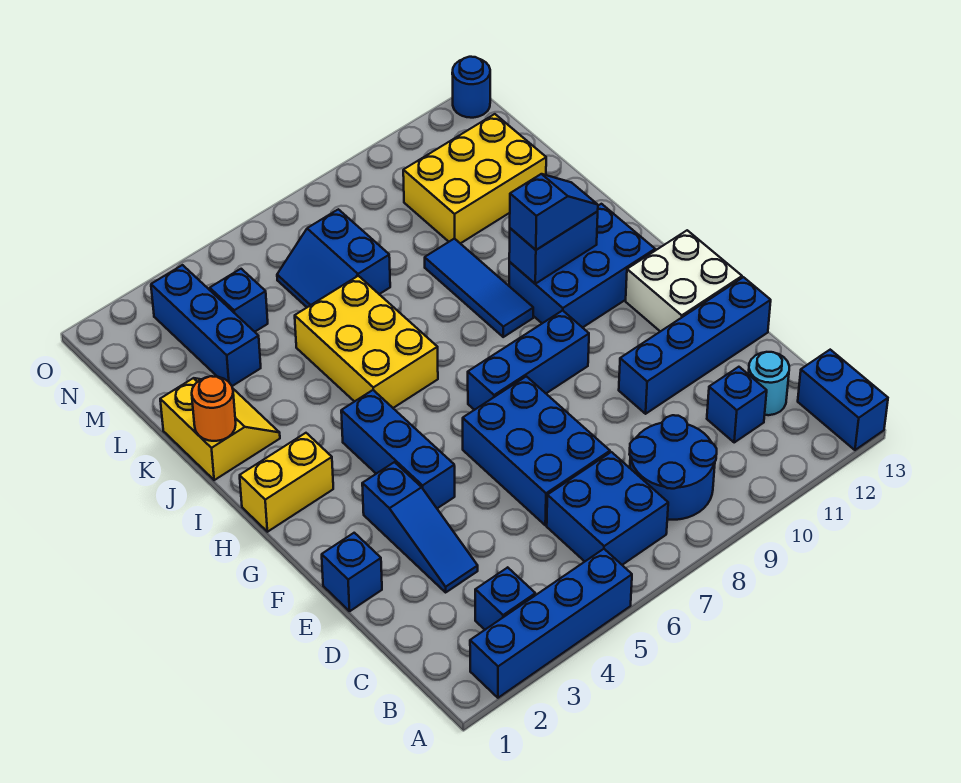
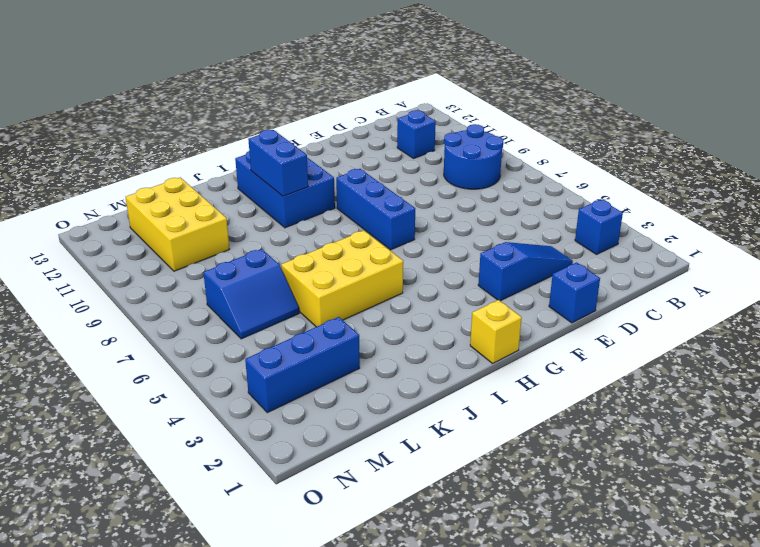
yellow brick H1 level 1 -> yellow brick H1:H2 level 1
none -> blue brick A2:A5 level 1
none -> blue brick A13:B13 level 1
none -> blue brick B6:C7 level 1

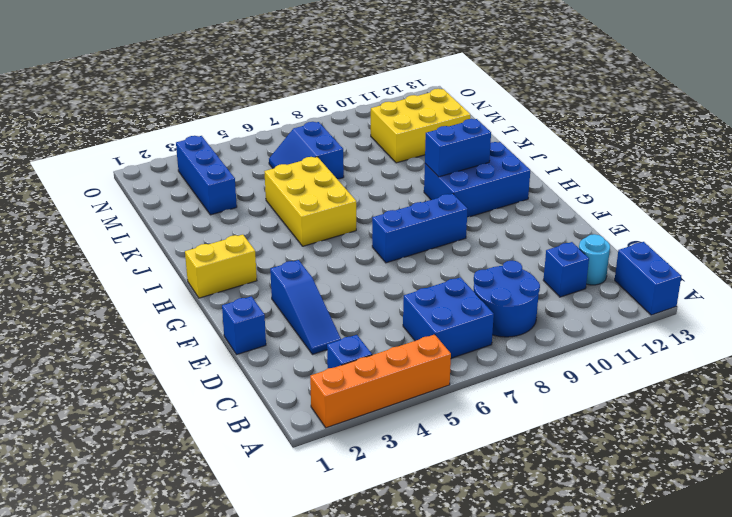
orange brick A2:A5 level 1 -> blue brick A2:A5 level 1
none -> blue brick D6:F7 level 1
none -> blue brick E10:E13 level 1
none -> blue brick F4:H4 level 1

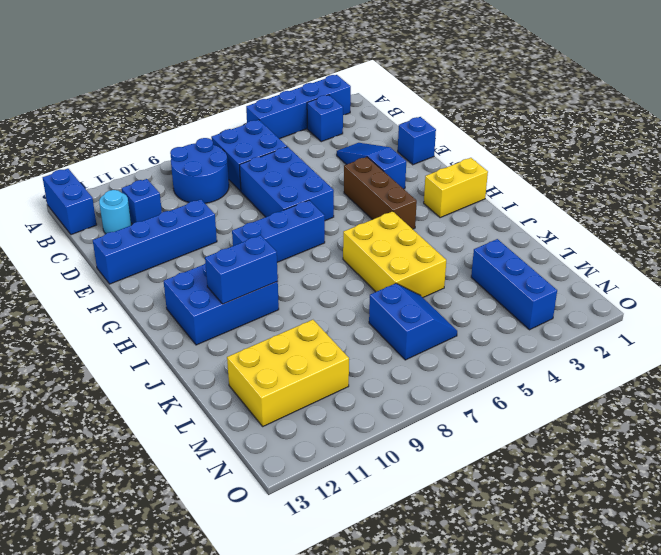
brown brick F4:H4 level 1 -> blue brick F4:H4 level 1
none -> white brick F12:G13 level 1
none -> blue tile I9:K9 level 1
none -> yellow slope J1:K2 level 1 top 1

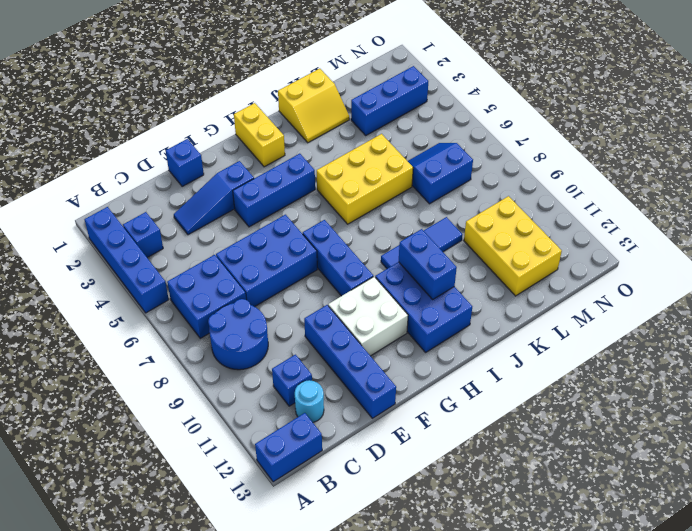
white brick F10:G11 level 1 -> white brick F12:G13 level 1
none -> blue brick M4 level 1
none -> blue round brick O13 level 1
none -> orange round brick J1 level 2

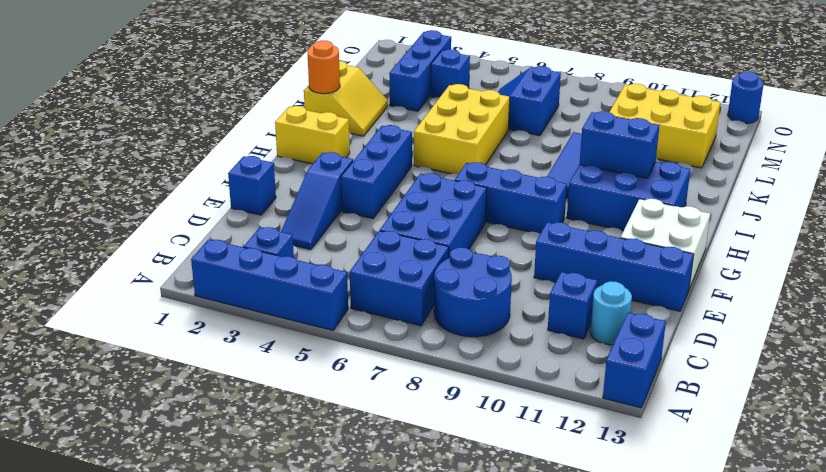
none -> blue slope I10:I11 level 3 top 10

